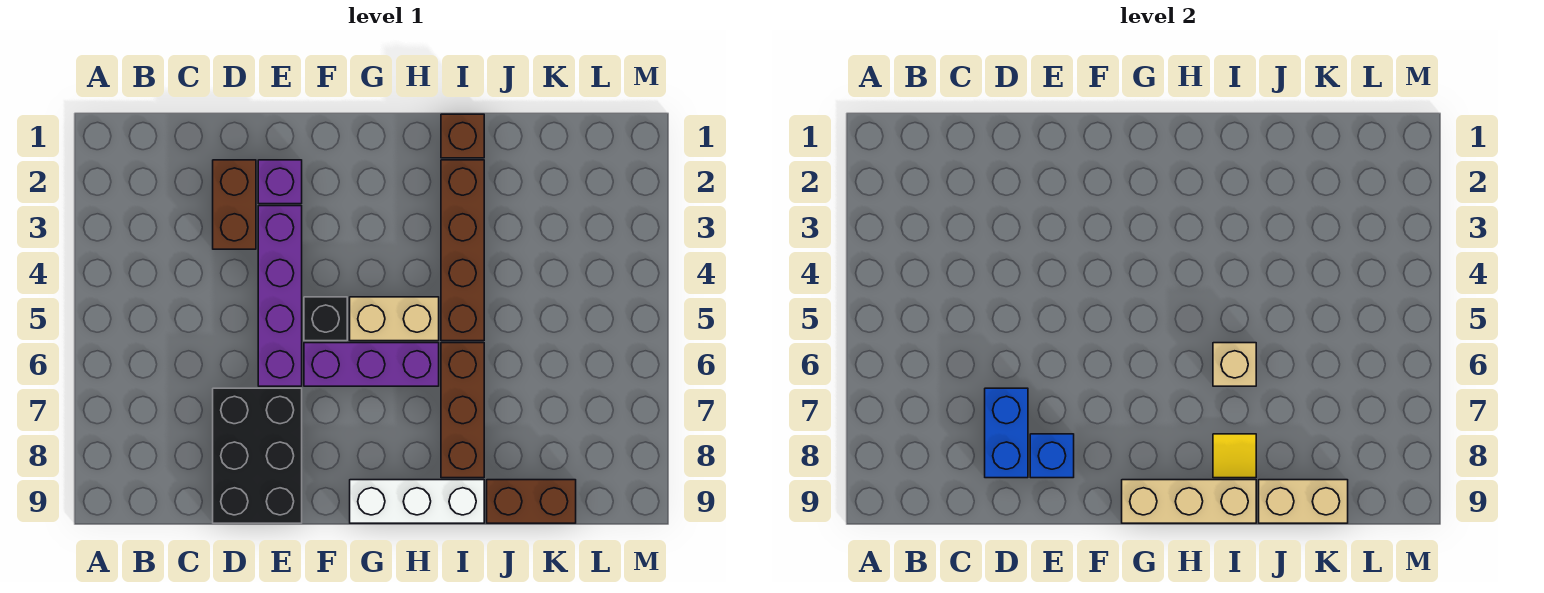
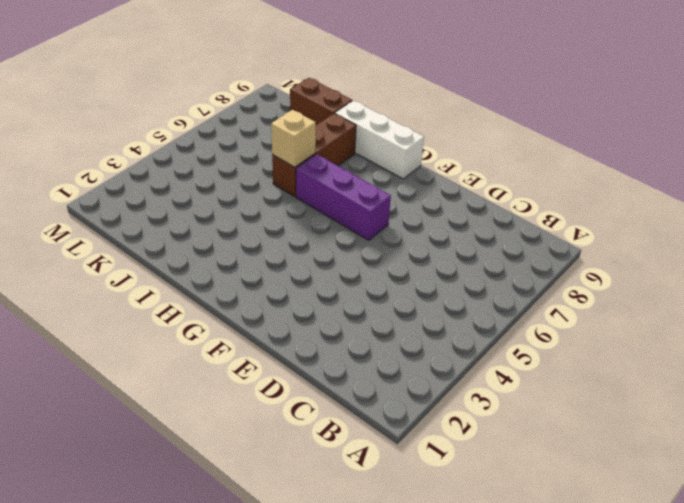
none -> brown brick D2:D3 level 1
none -> black brick D7:E9 level 1
none -> purple brick E2 level 1

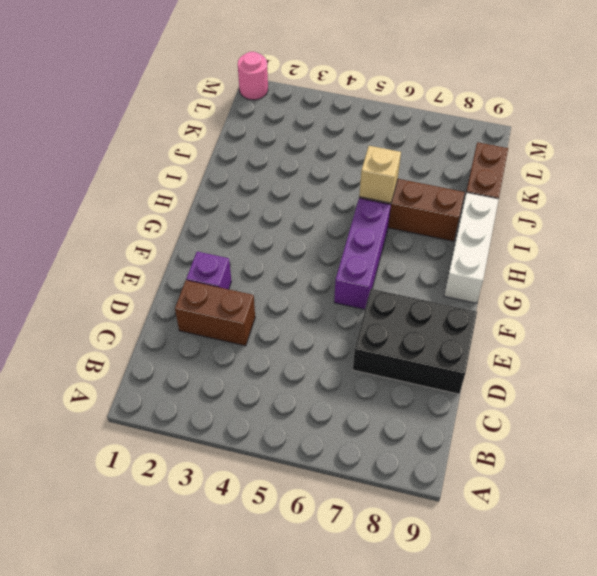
pink round brick M1 level 1 -> none
none -> purple brick E3:E6 level 1
none -> black brick F5 level 1
none -> tan brick G5:H5 level 1

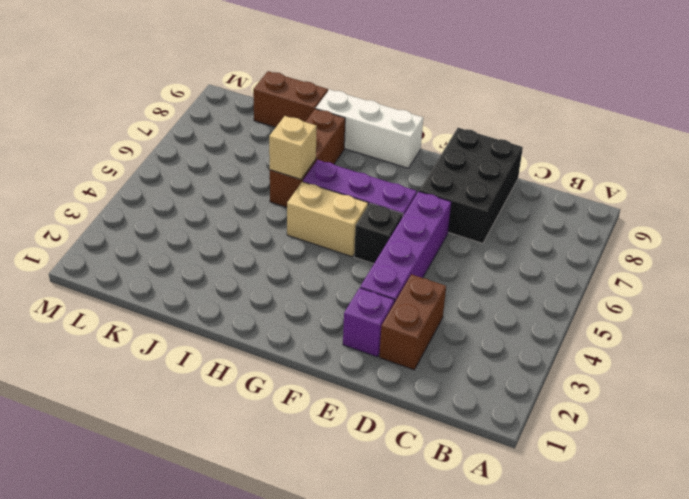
none -> brown brick I1 level 1
none -> brown brick I2:I5 level 1
none -> blue brick D7:D8 level 2

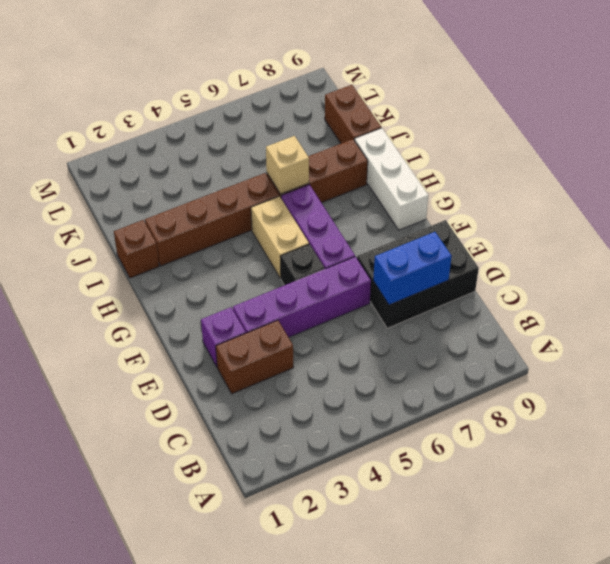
none -> blue brick E8 level 2
none -> tan brick G9:I9 level 2
none -> yellow tile I8 level 2

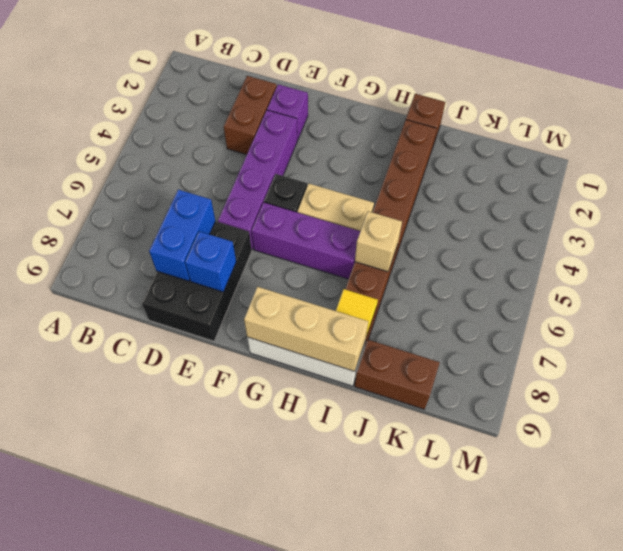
none -> tan brick J9:K9 level 2

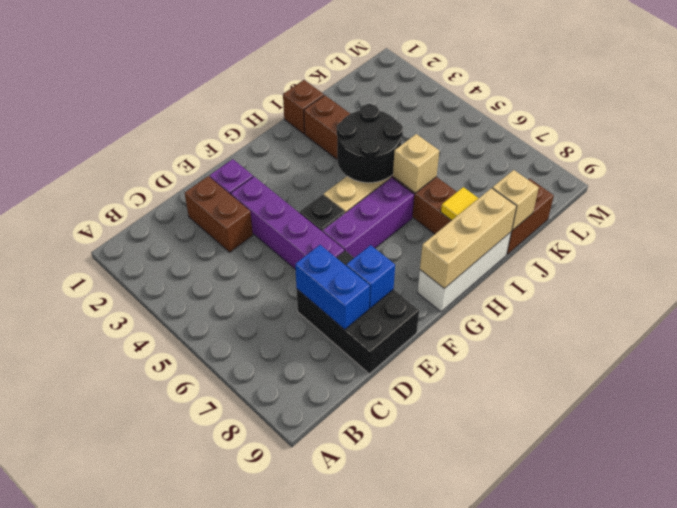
black round brick H4:I5 level 2 -> none
tan brick J9 level 2 -> tan brick J9:K9 level 2

